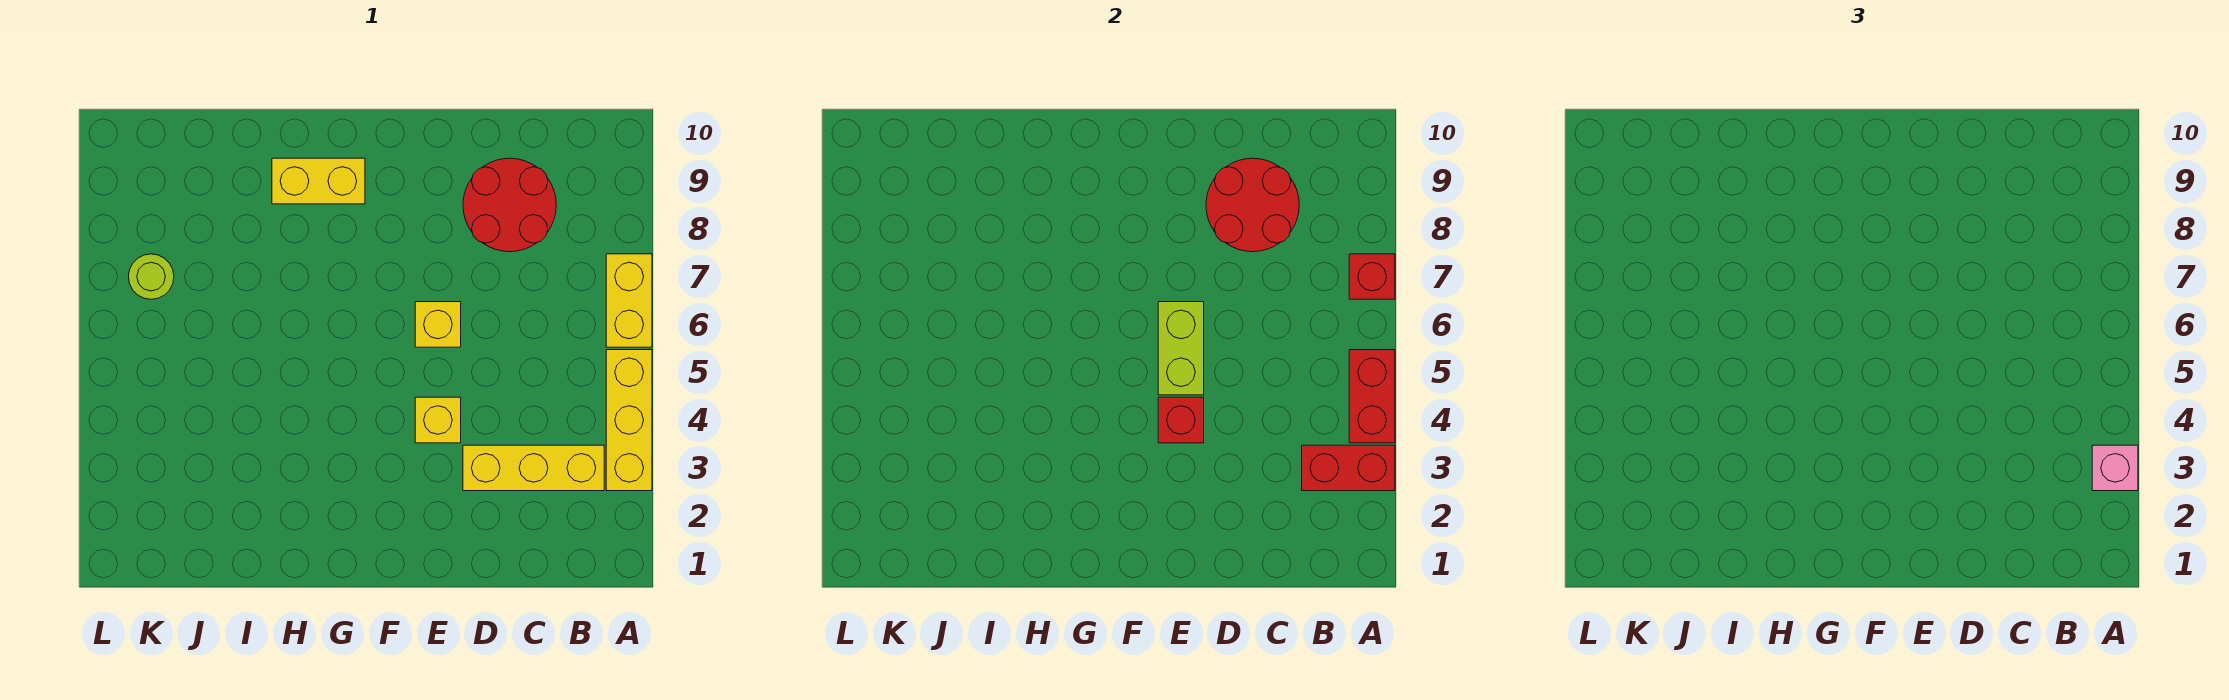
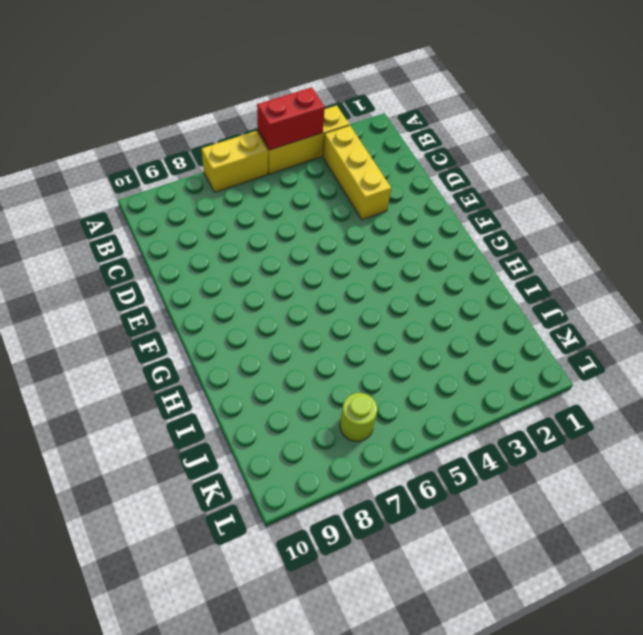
none -> red round brick C8:D9 level 1
none -> yellow brick E4 level 1
none -> yellow brick E6 level 1

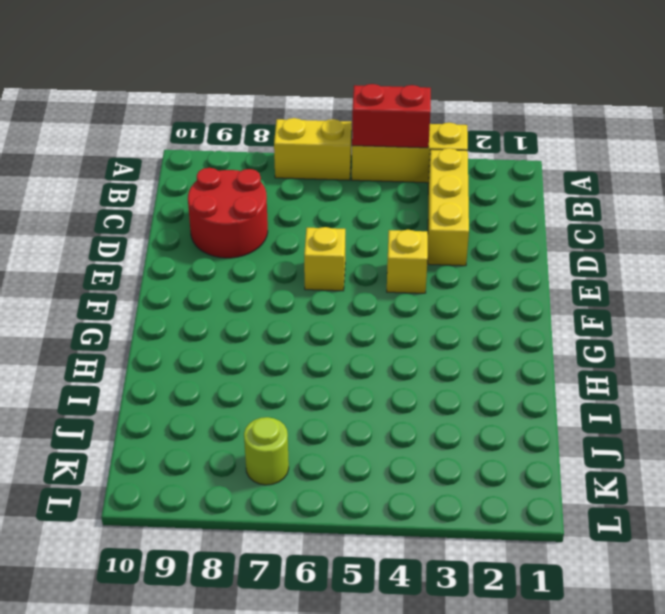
none -> yellow brick G9:H9 level 1
none -> red brick A3:B3 level 2
none -> red brick A7 level 2

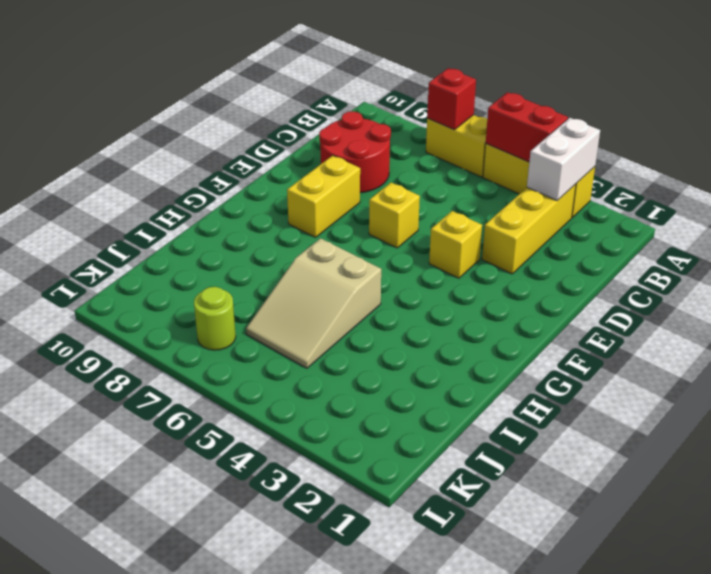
white brick A3:B3 level 2 -> red brick A3:B3 level 2
yellow brick E8:F8 level 1 -> yellow brick G9:H9 level 1
tan slope H5:J6 level 1 top H -> none
none -> red round brick C8:D9 level 2
none -> red brick E4 level 2
none -> lime brick E5:E6 level 2

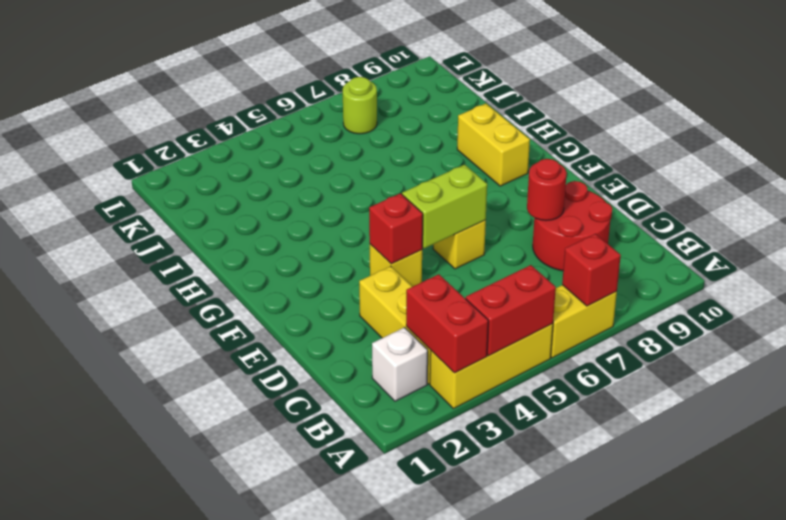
white brick B2 level 1 -> none
red round brick D8 level 2 -> red round brick C8:D9 level 2
none -> pink brick A3 level 3

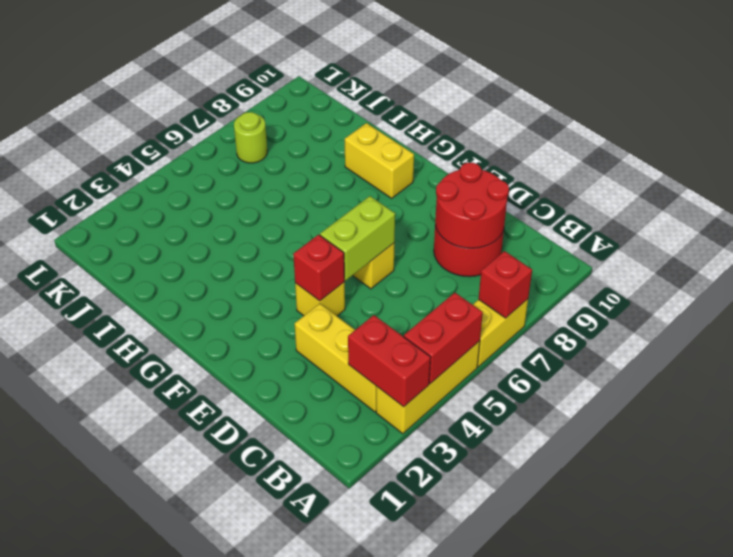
none -> pink brick A3 level 3

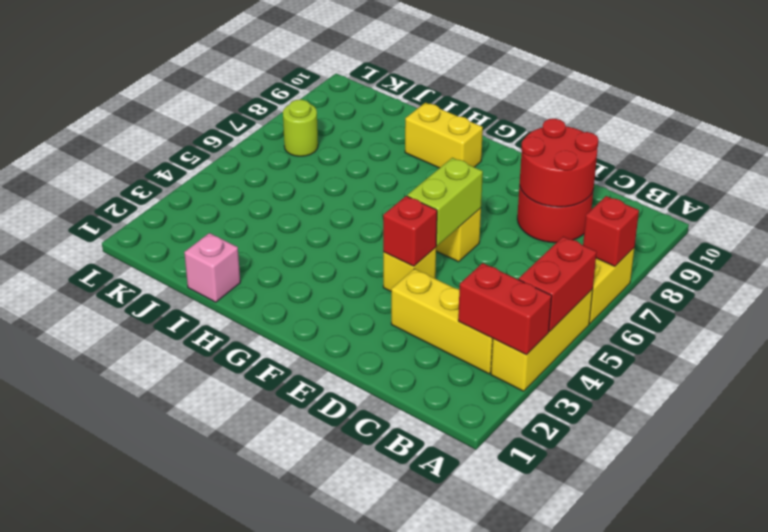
pink brick I1 level 1 -> pink brick A3 level 3

